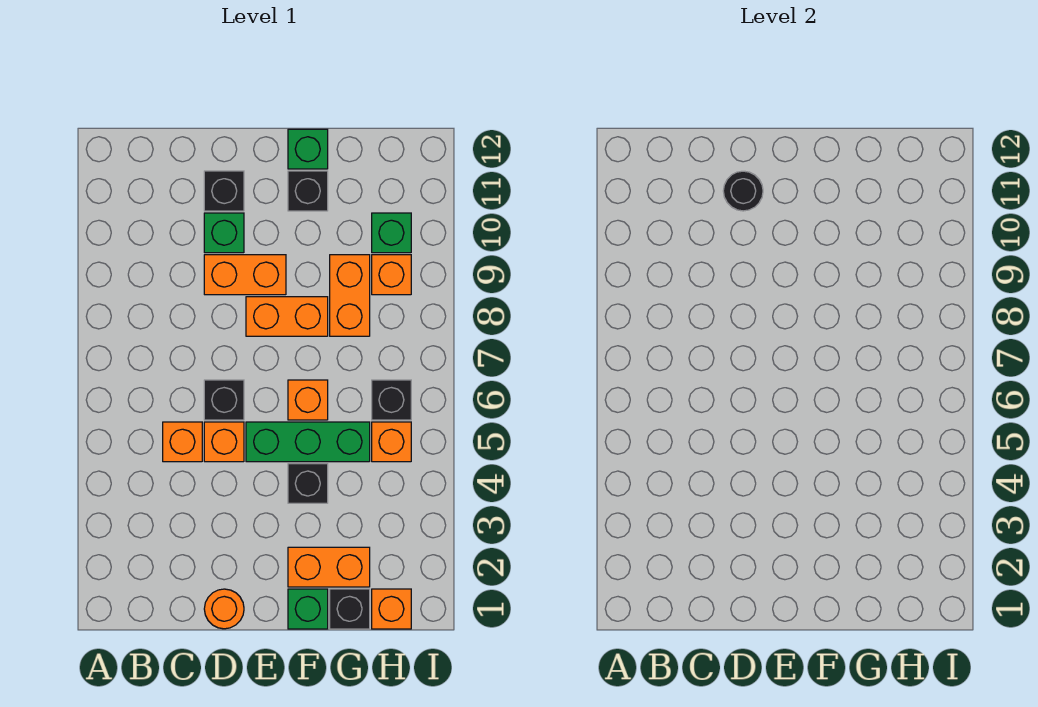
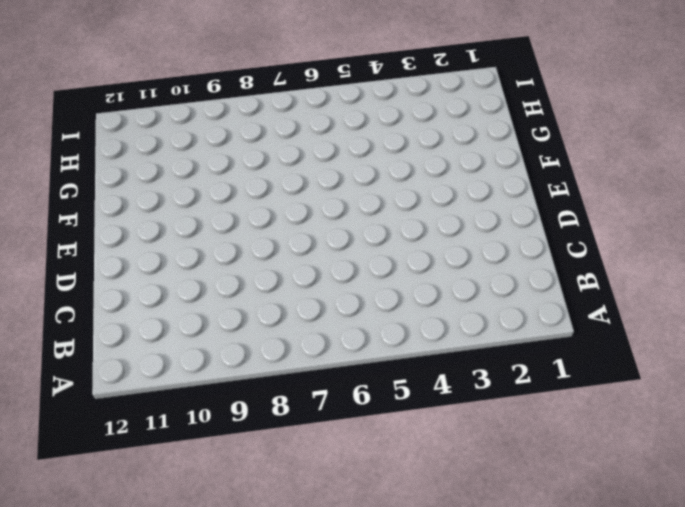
none -> orange brick C5 level 1
none -> orange round brick D1 level 1
none -> orange brick D5 level 1

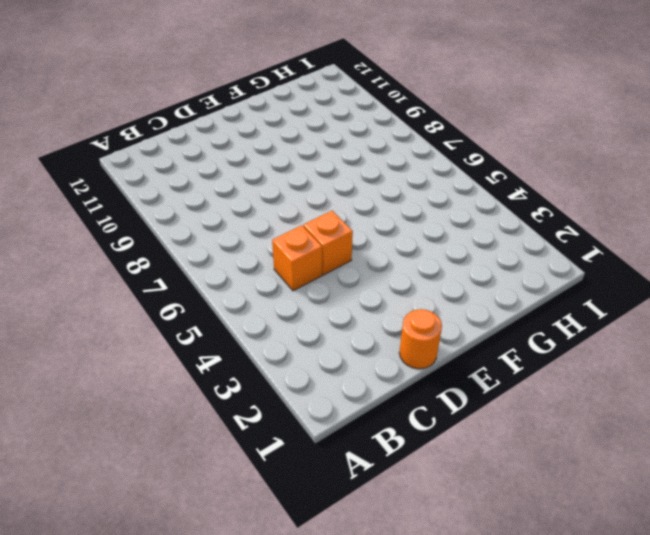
none -> black brick D6 level 1
none -> orange brick D9:E9 level 1
none -> green brick D10 level 1

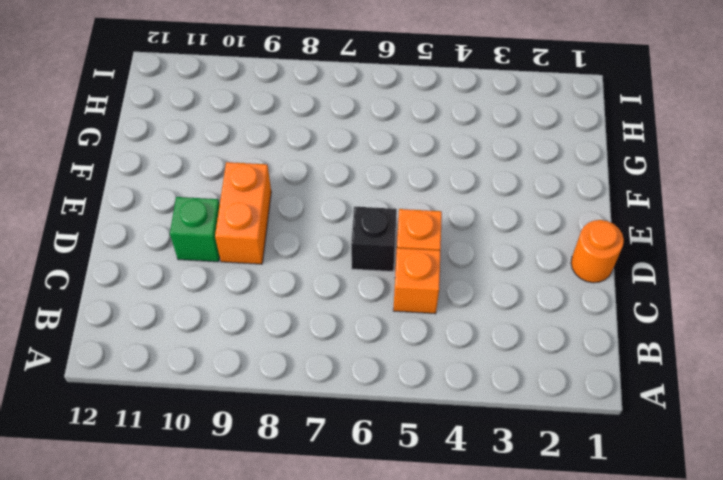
none -> black brick D11 level 1
none -> green brick E5:G5 level 1
none -> orange brick E8:F8 level 1

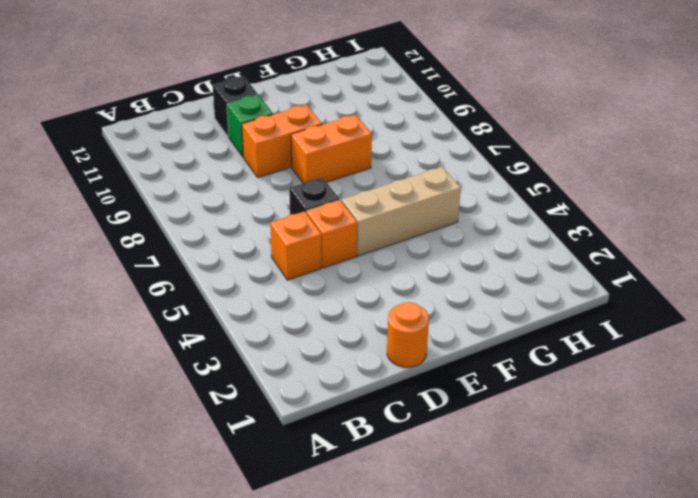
tan brick E5:G5 level 1 -> green brick E5:G5 level 1
none -> green brick F1 level 1
none -> orange brick F2:G2 level 1
none -> black brick F4 level 1

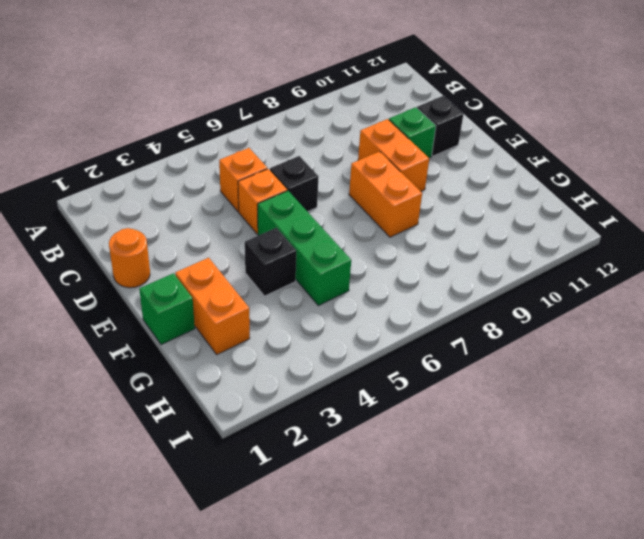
none -> orange brick F6 level 1
none -> black brick F11 level 1
none -> green brick F12 level 1

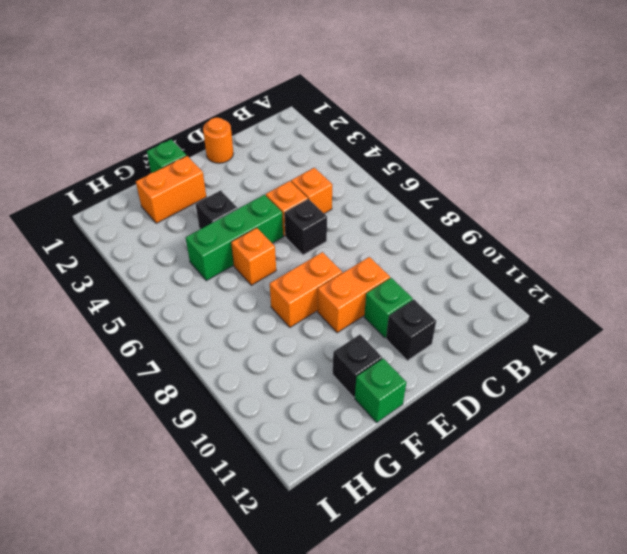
none -> black brick G1 level 1
none -> orange brick G8:G9 level 1
none -> orange brick H1 level 1

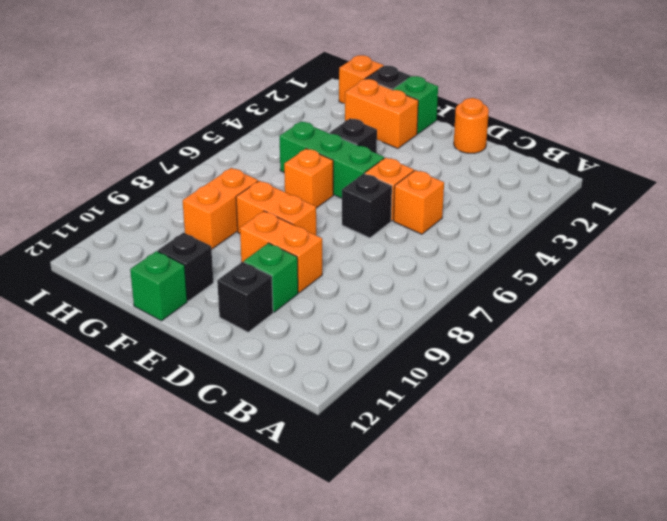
none -> orange brick H5 level 1
none -> black brick H6 level 1
none -> orange brick H9 level 1

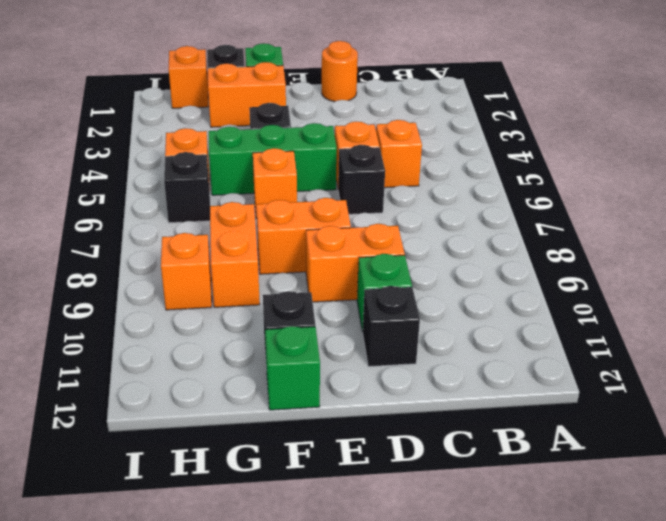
none -> green brick H10 level 1
none -> black round brick D11 level 2

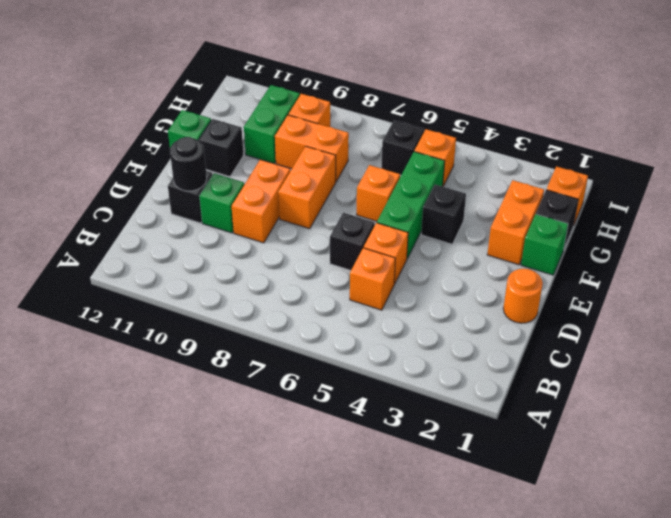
green brick G10:H10 level 1 -> green brick H10 level 1

